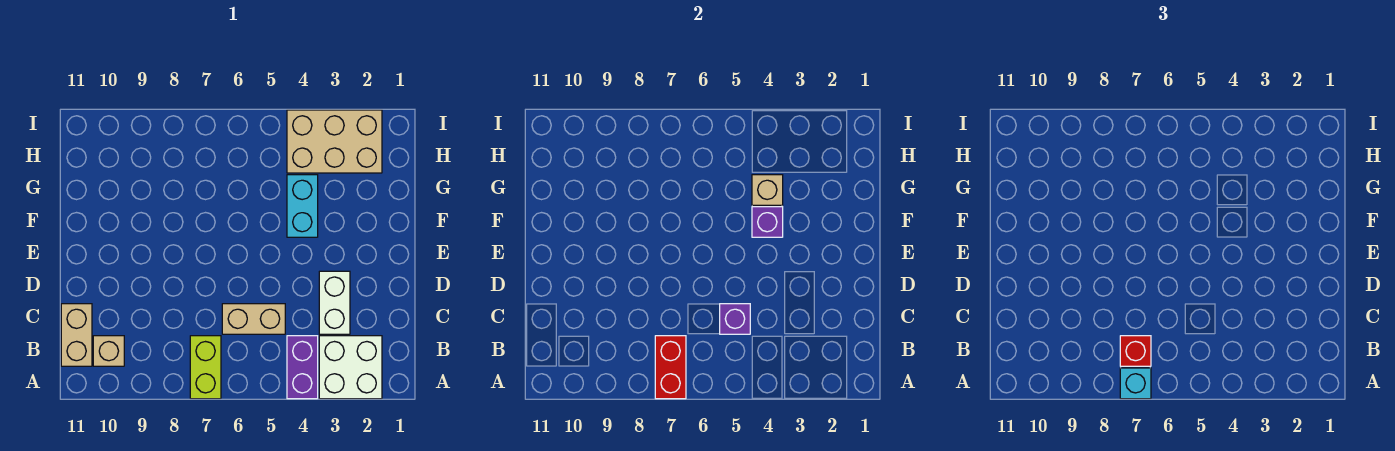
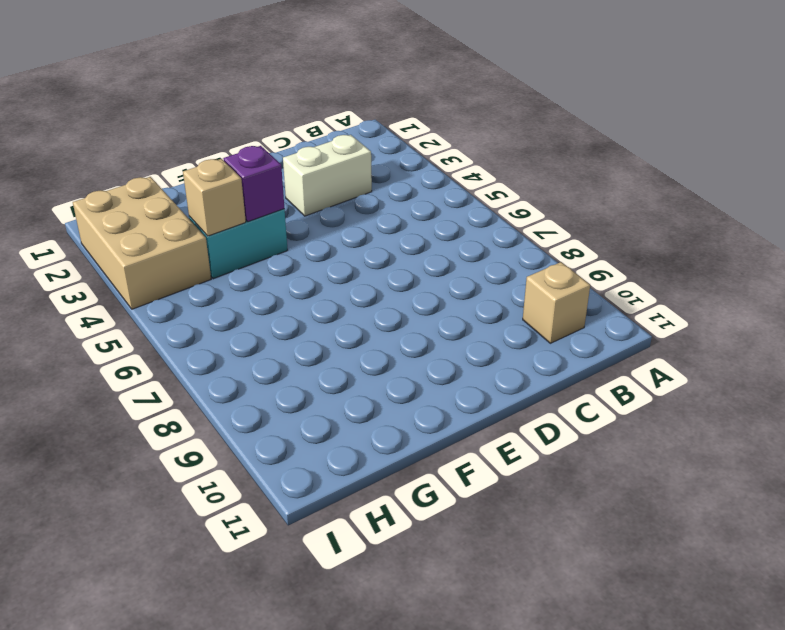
none -> white brick A2:B3 level 1
none -> purple brick A4:B4 level 1
none -> lime brick A7:B7 level 1

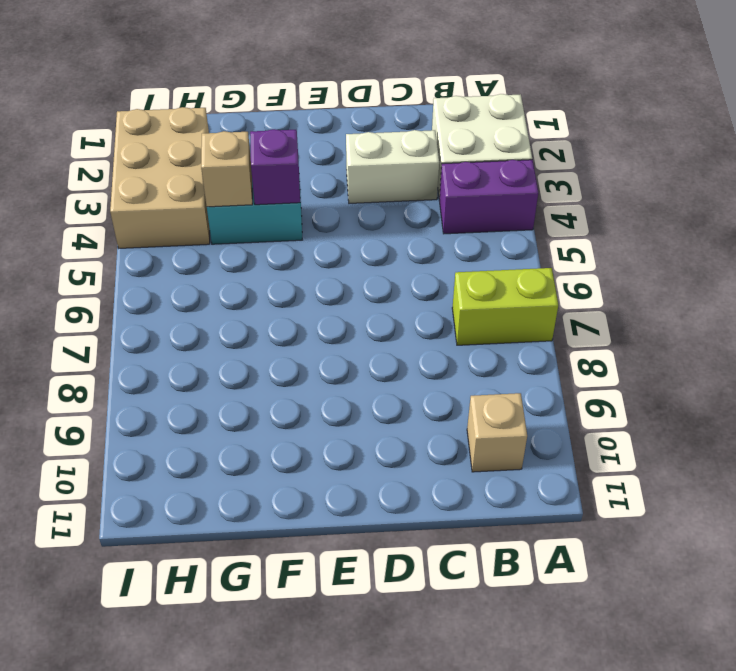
none -> tan brick B11:C11 level 1
none -> tan brick C5:C6 level 1
none -> red brick A7:B7 level 2

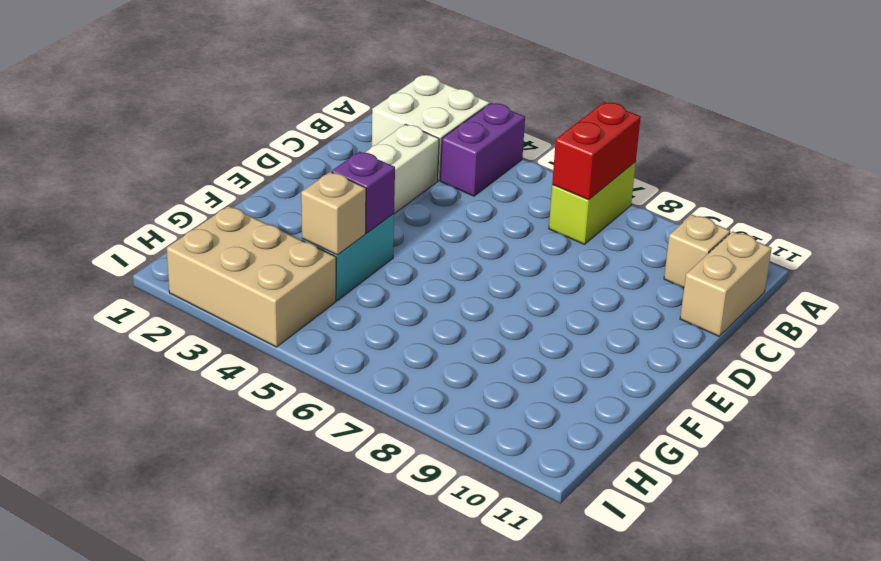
none -> tan brick C5:C6 level 1
none -> purple brick C5 level 2
none -> cyan brick A7 level 3

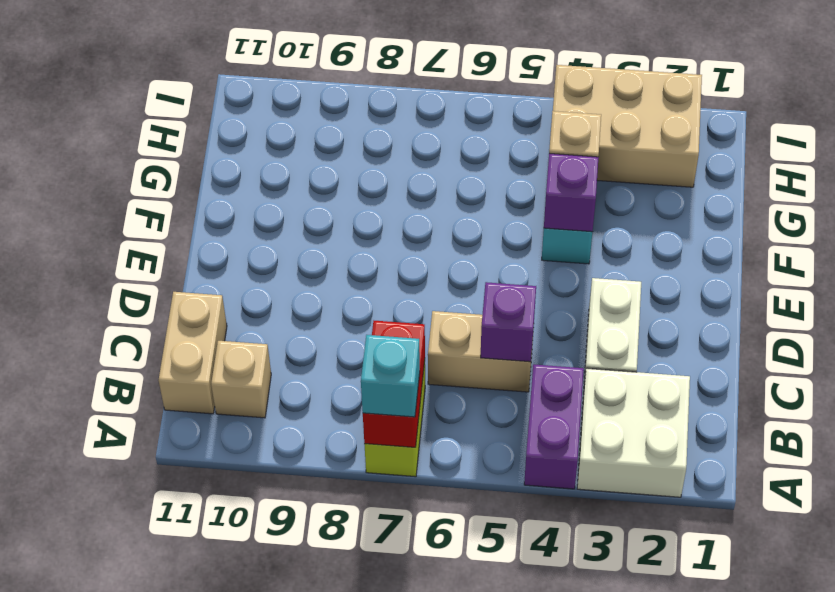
none -> red brick B7 level 3

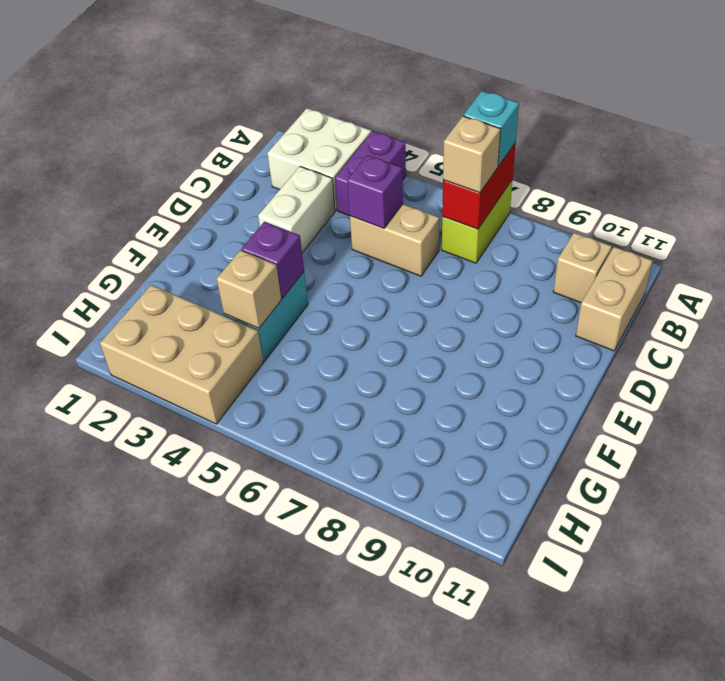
tan brick B7 level 3 -> red brick B7 level 3

